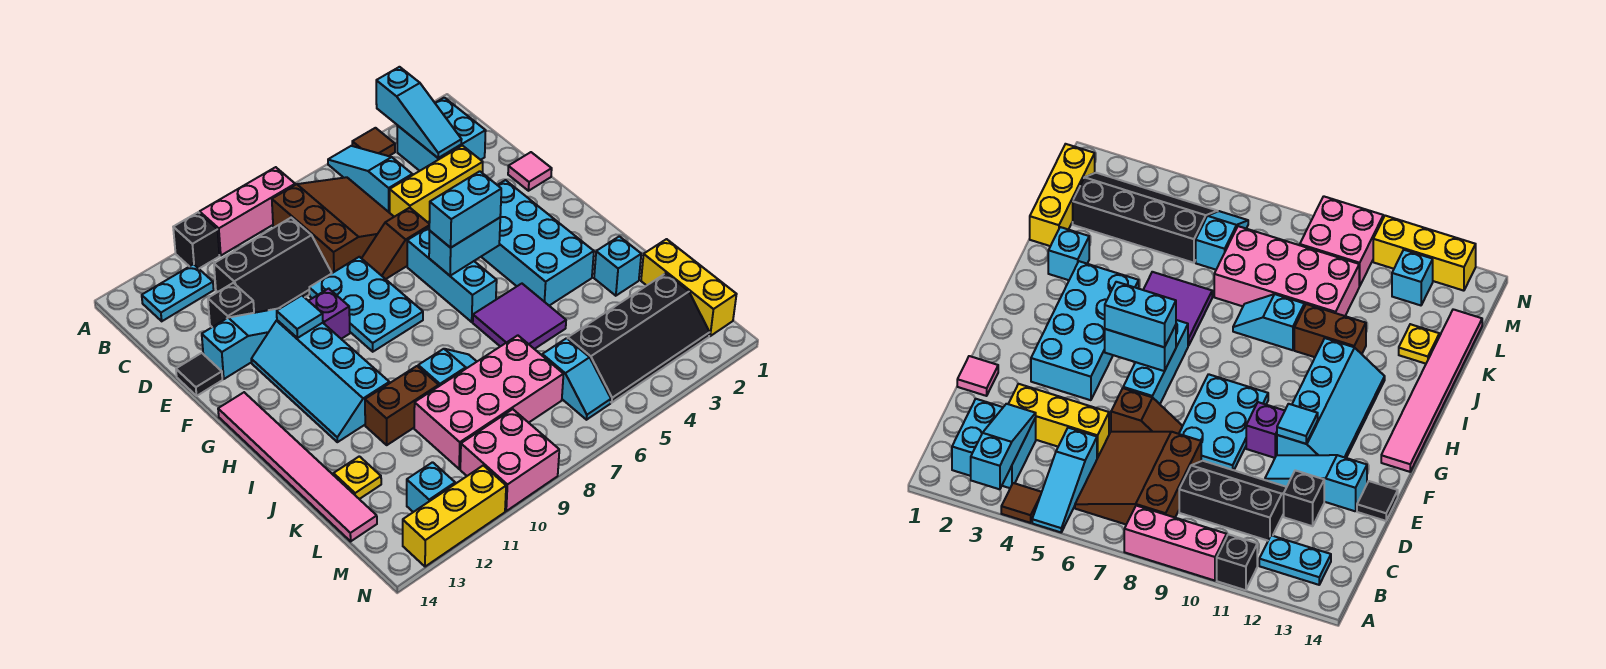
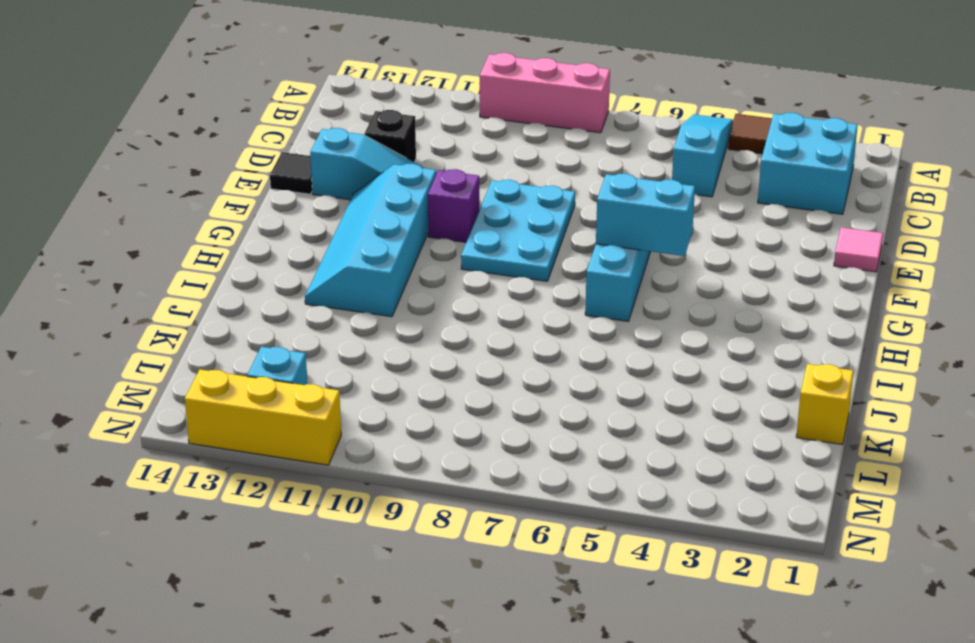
yellow brick K1 level 1 -> yellow brick K1:M1 level 1
none -> black brick A11 level 1
none -> brown slope B6:D8 level 1 top 8
none -> cyan plate B12:B13 level 1
none -> black slope C9:D11 level 1 top C

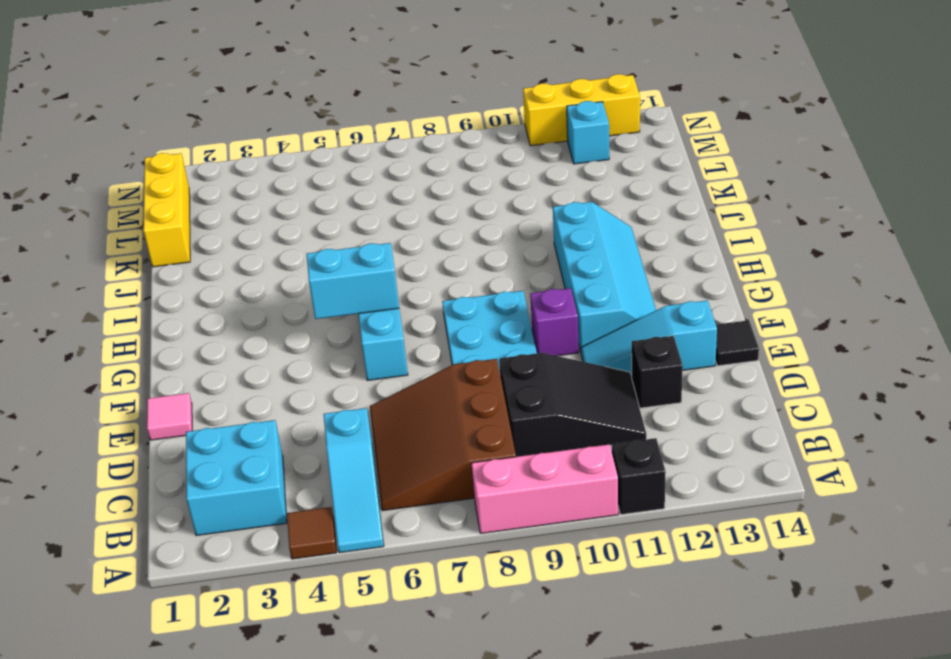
black slope C9:D11 level 1 top 9 -> black slope C9:D11 level 1 top C
none -> cyan plate B12:B13 level 1
none -> yellow brick D3:D5 level 1
none -> brown slope E6:E7 level 1 top 6
none -> cyan brick F3:I4 level 1

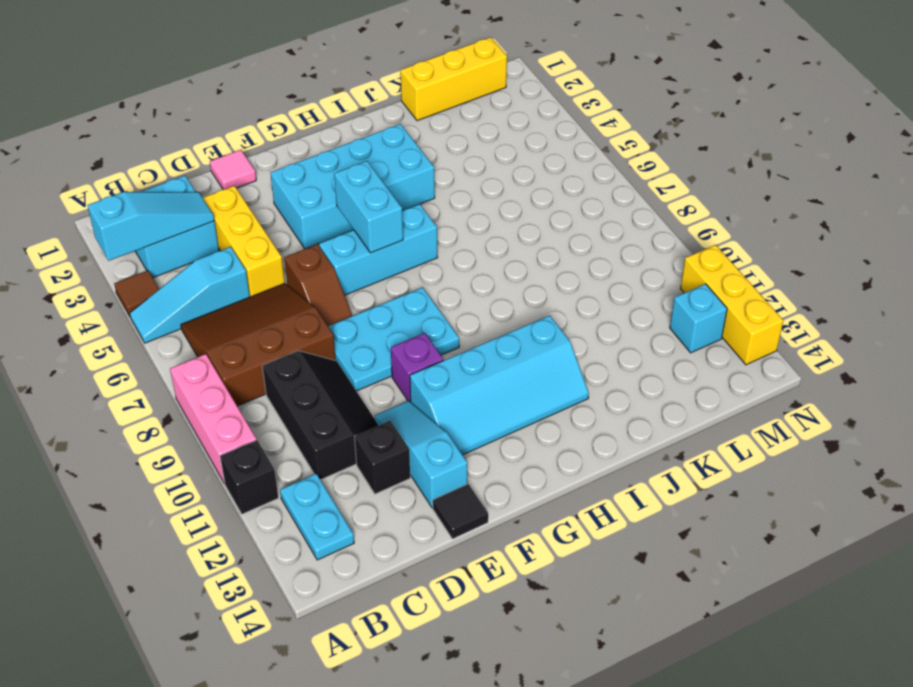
none -> pink tile G14:L14 level 1
none -> purple tile I5:J6 level 1
none -> cyan brick J2 level 1
none -> cyan slope J8:J9 level 1 top 9

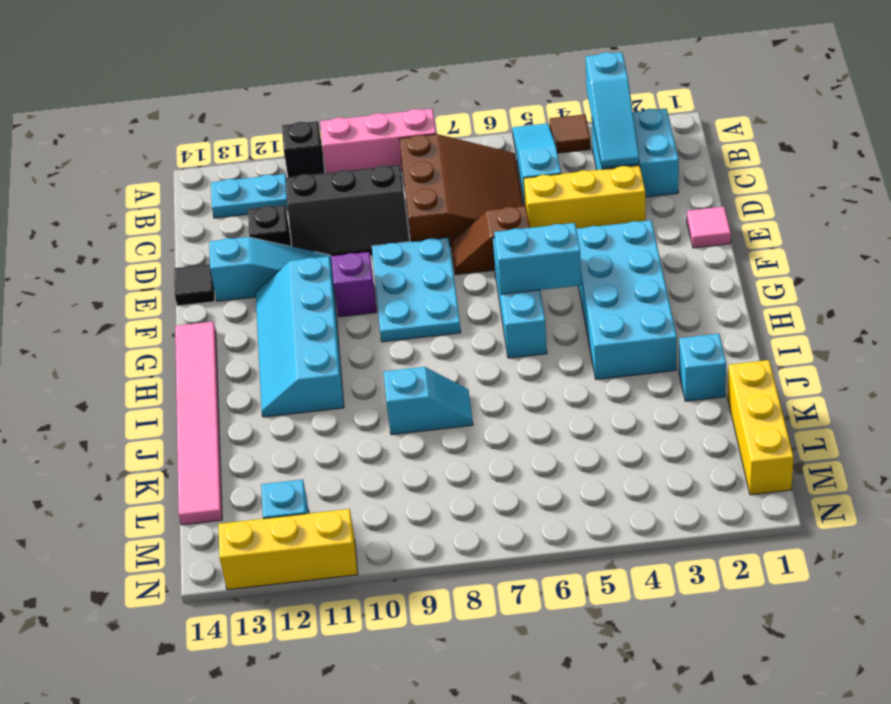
none -> purple tile I5:J6 level 1
none -> brown brick J10:J11 level 1
none -> pink brick K7:L10 level 1
none -> yellow plate K13 level 1

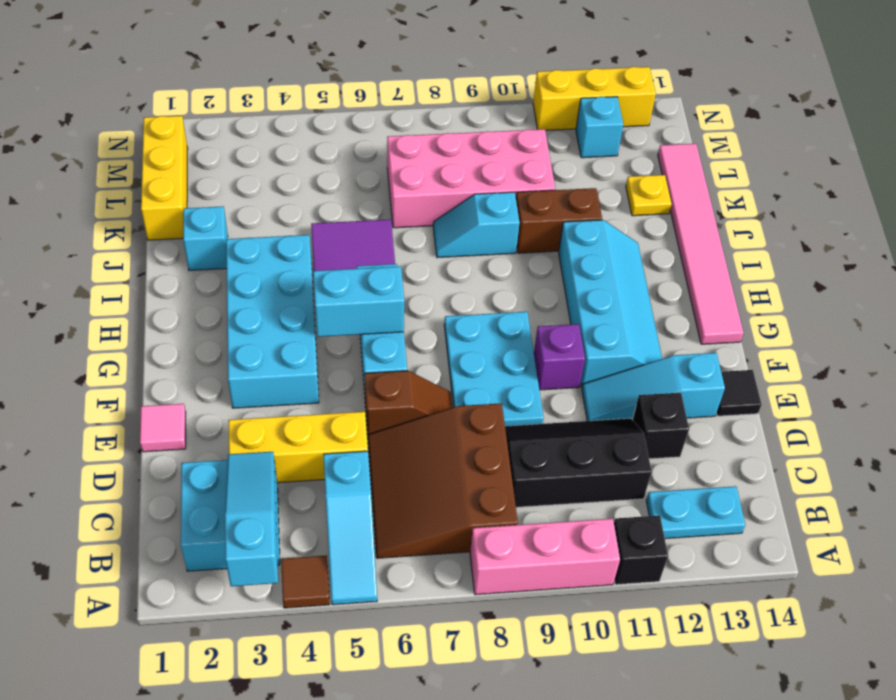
none -> black slope L2:M5 level 1 top L
none -> cyan slope L6:M6 level 1 top L
none -> pink brick M9:N10 level 1
none -> cyan tile F11 level 2

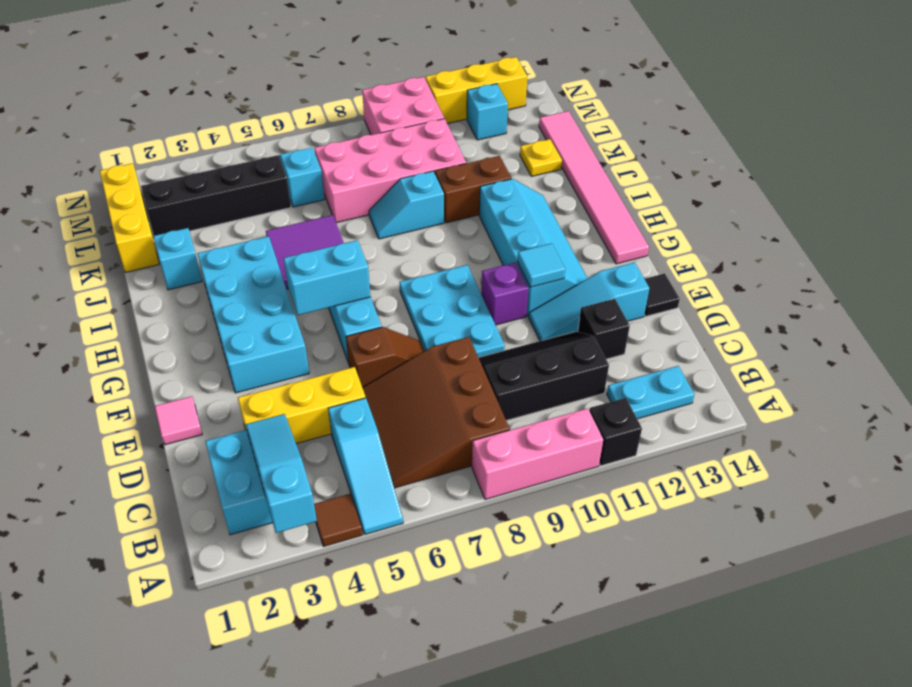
none -> cyan brick G5:G6 level 3

